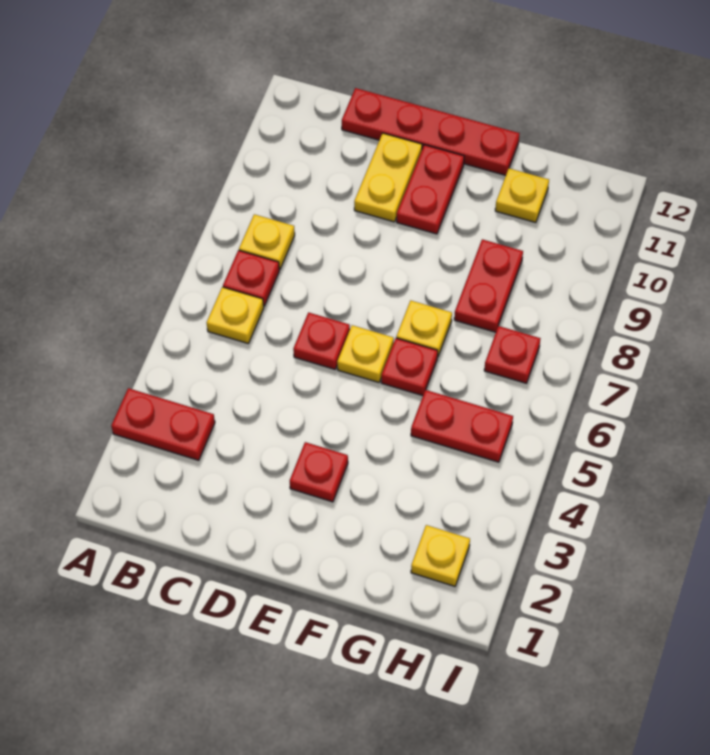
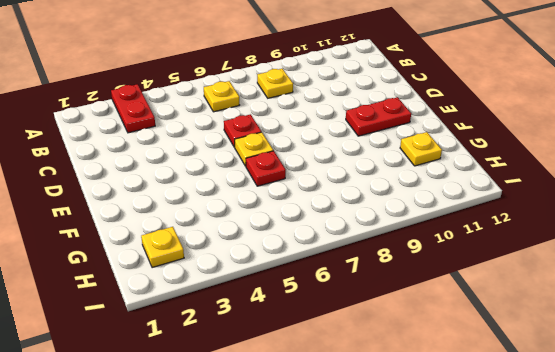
none -> red plate B7 level 1
none -> red plate C12:F12 level 1
none -> yellow plate D10:D11 level 1

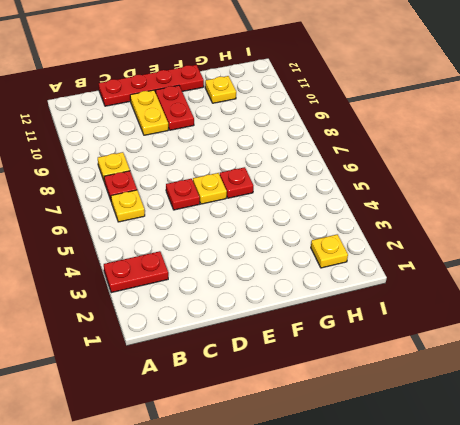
none -> red plate E3 level 1
none -> yellow plate F7 level 1
none -> red plate G5:H5 level 1

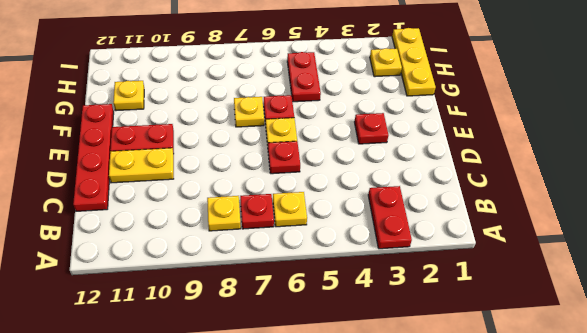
yellow plate G1:I1 level 1 -> none
none -> red plate G8:G9 level 1
none -> red plate H7 level 1

